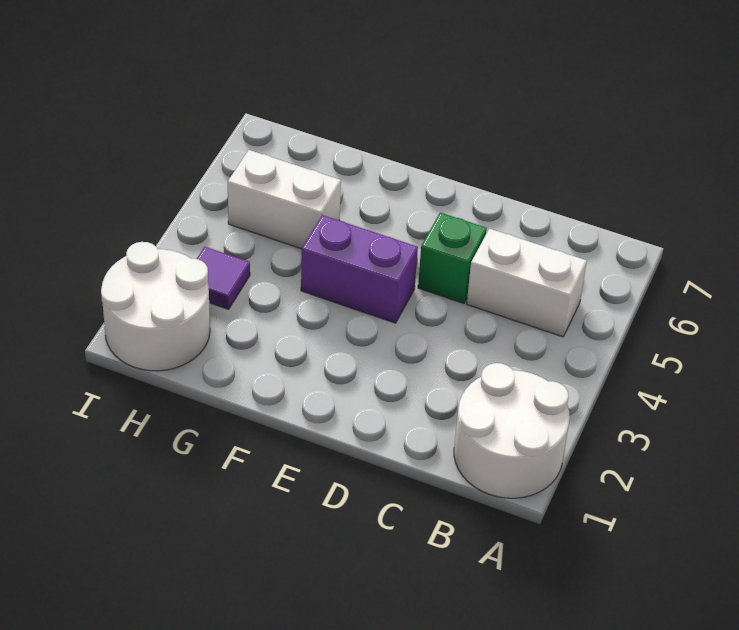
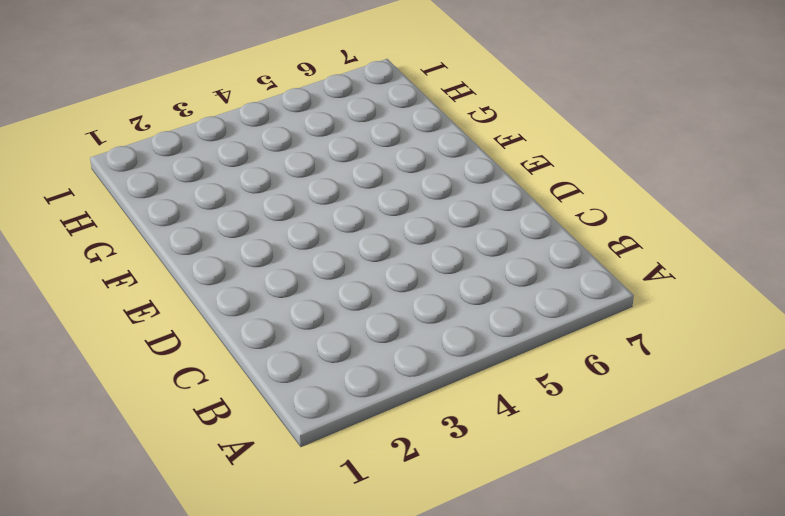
none -> white round brick A1:B2 level 1
none -> white brick B5:C5 level 1

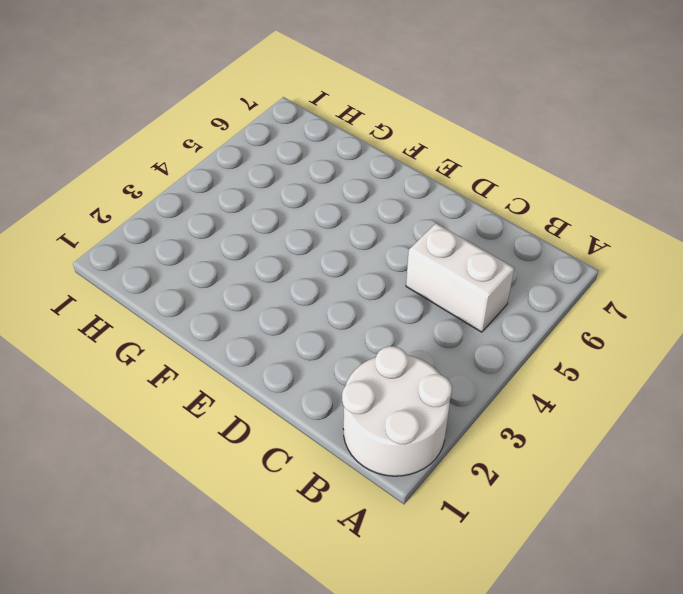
none -> green brick D5 level 1
none -> purple brick E4:F4 level 1

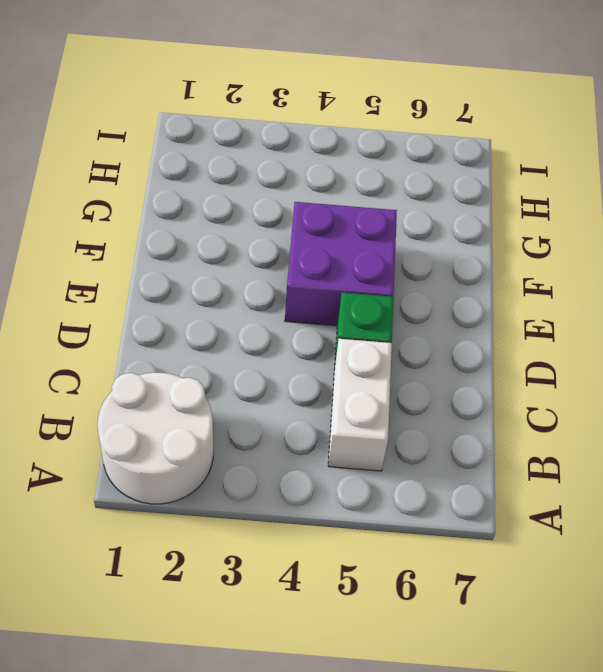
purple brick E4:F5 level 1 -> purple brick E4:F4 level 1
none -> white brick G5:H5 level 1
none -> white round brick H1:I2 level 1

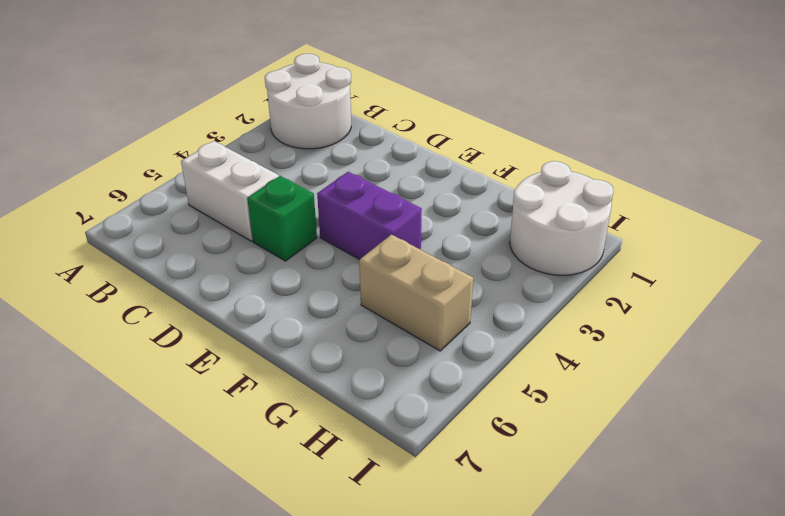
tan brick G5:H5 level 1 -> white brick G5:H5 level 1
none -> purple tile H3 level 1

